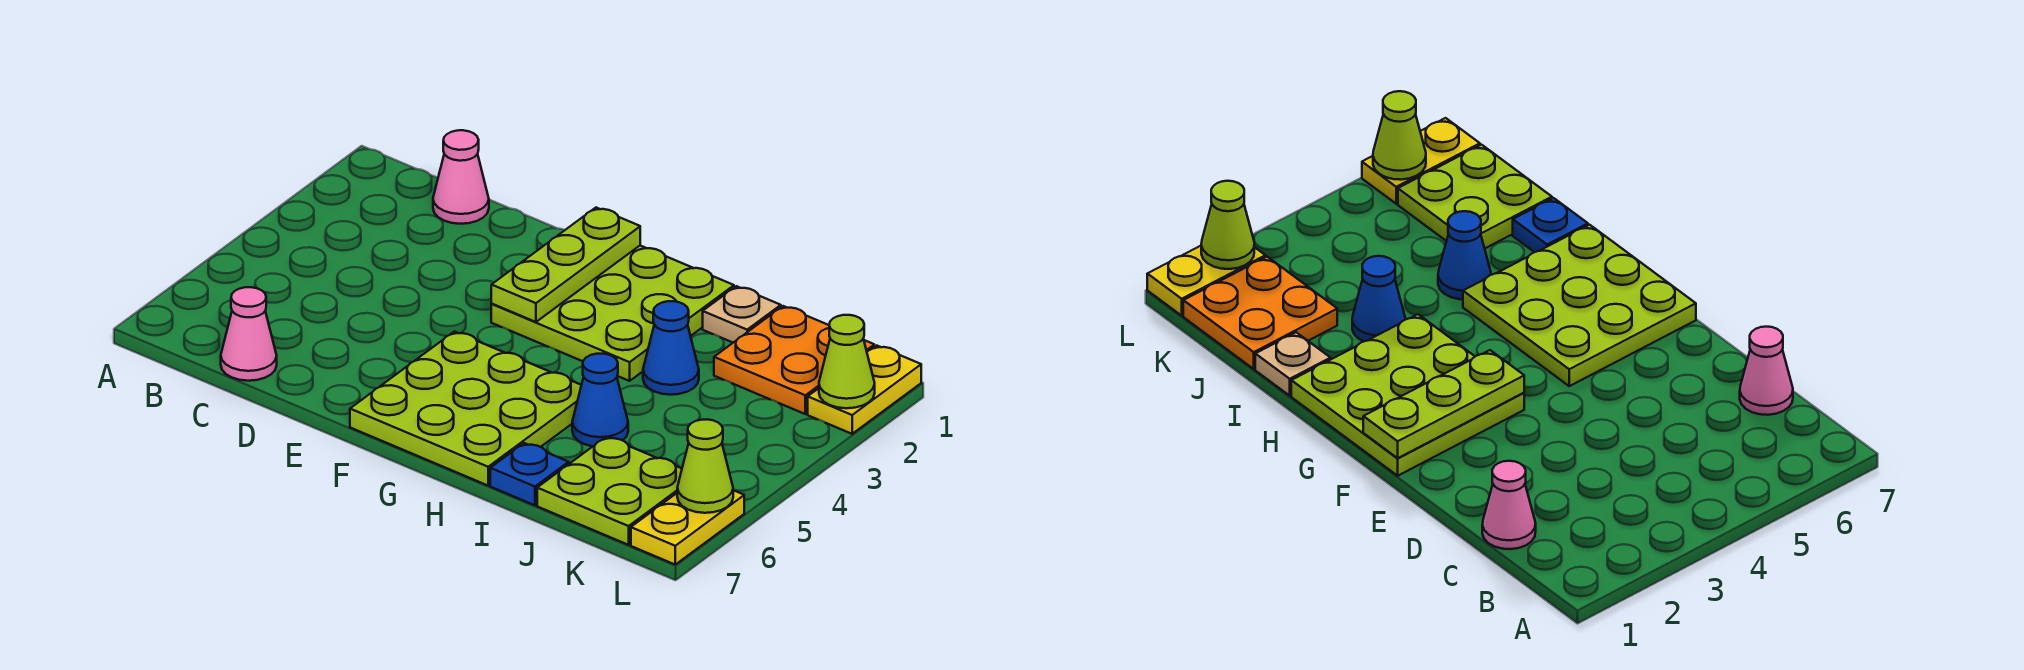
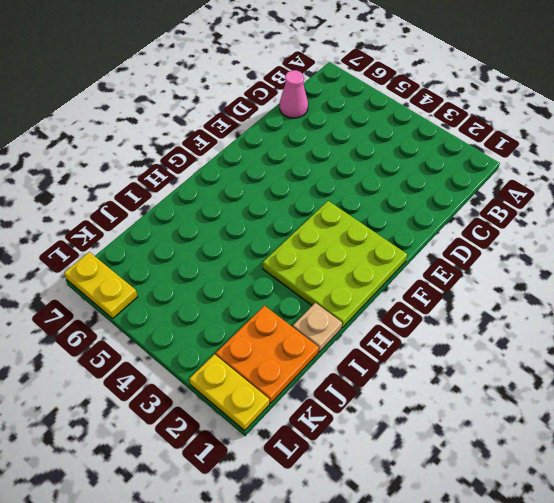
none -> pink cone C1 level 1
none -> lime plate F5:H7 level 1
none -> blue cone I3 level 1

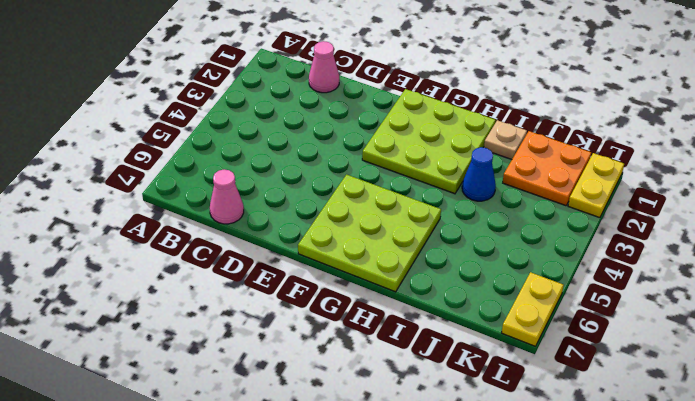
none -> blue cone I5 level 1
none -> blue plate I7 level 1
none -> lime plate J6:K7 level 1

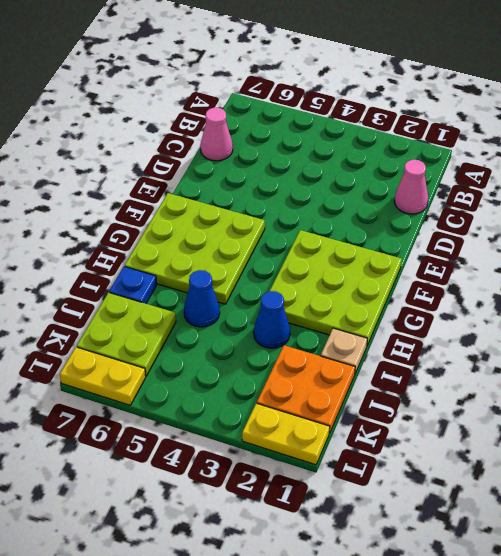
none -> lime plate F1:F3 level 2
none -> lime cone L2 level 2
none -> lime cone L6 level 2

